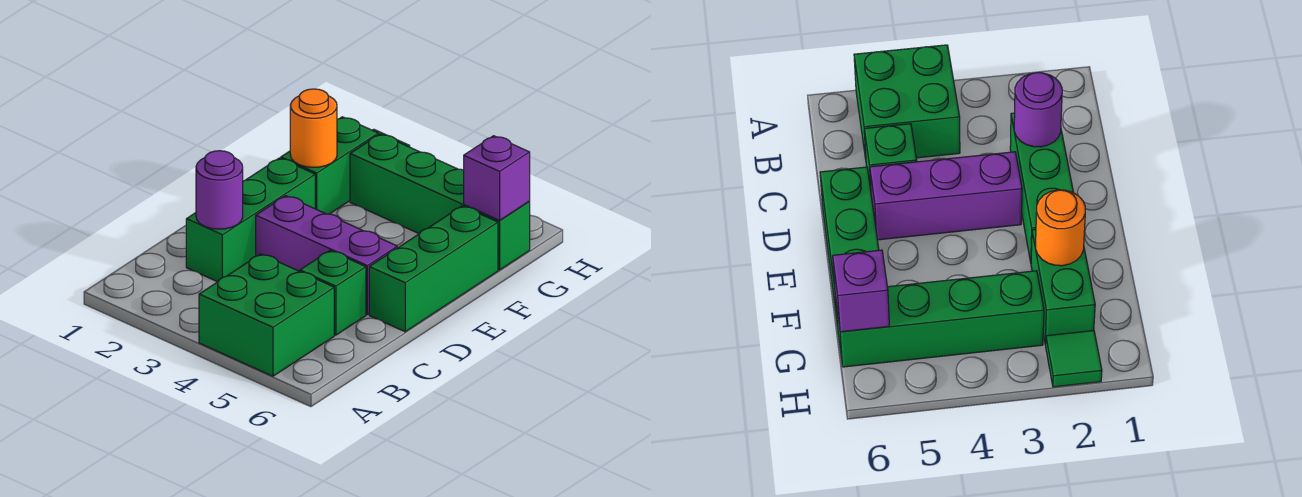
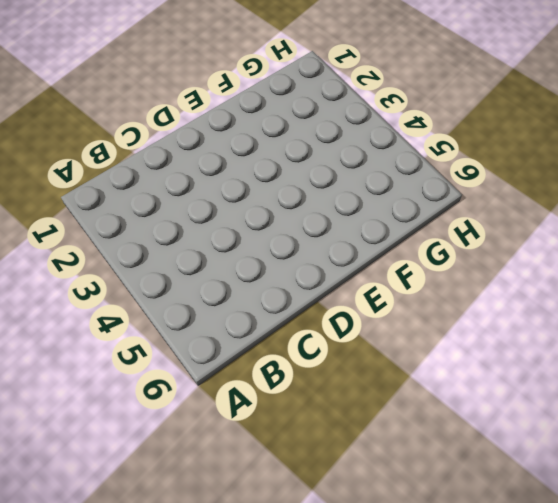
none -> green brick A4:B5 level 1
none -> green brick C2:E2 level 1

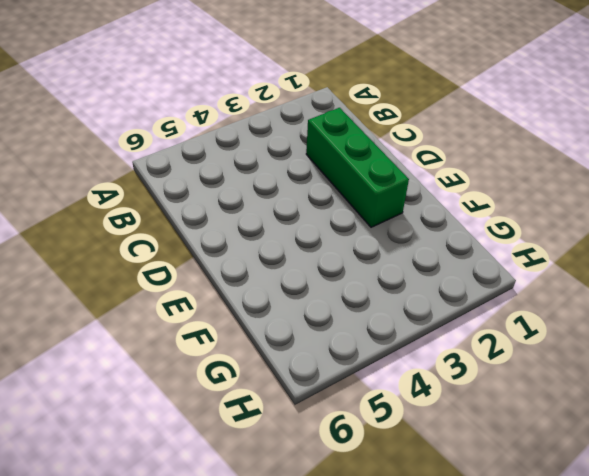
none -> green brick A4:B5 level 1
none -> green brick C5 level 1

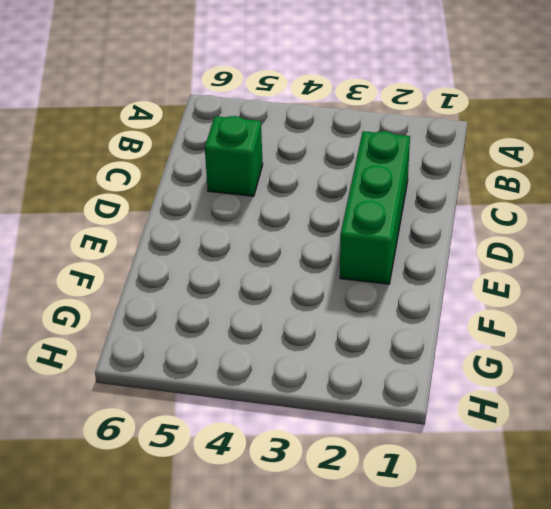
none -> green brick A4:B5 level 1
none -> purple brick D3:D5 level 1

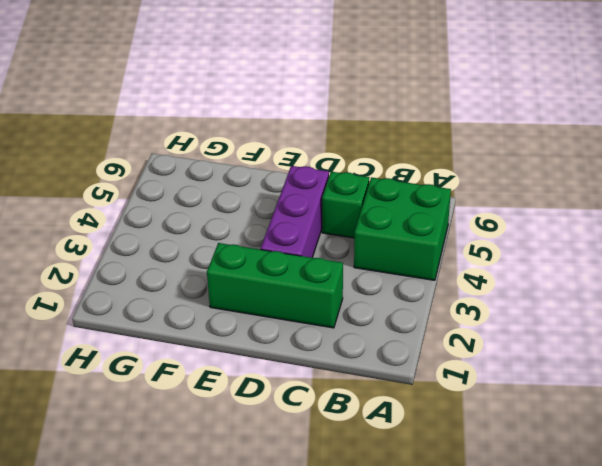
none -> green brick D6:F6 level 1
none -> green brick F2:G2 level 1

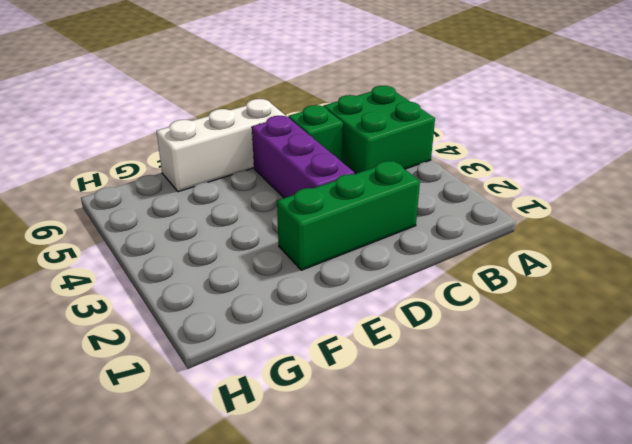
white brick D6:F6 level 1 -> green brick D6:F6 level 1
none -> green brick F2:G2 level 1
none -> green brick G3:G6 level 1

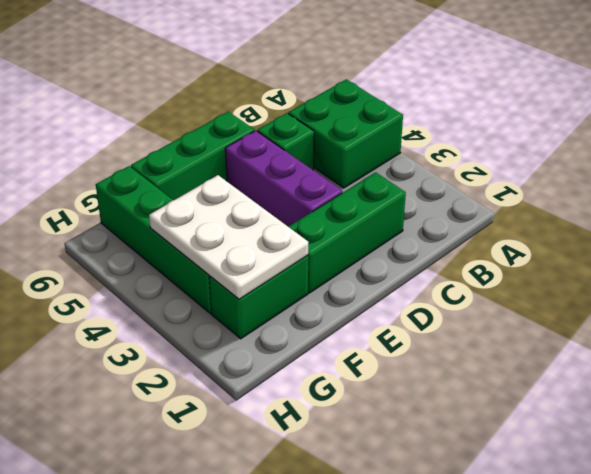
white plate F2:G4 level 2 -> orange round brick F2 level 2
none -> green tile H2 level 1
none -> purple round brick C2 level 2

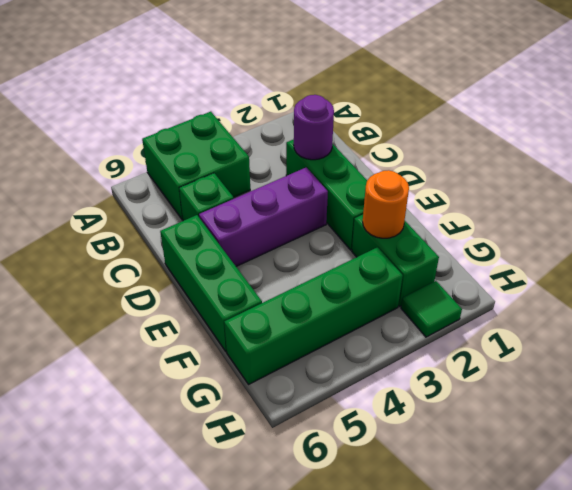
none -> purple brick G6 level 2

